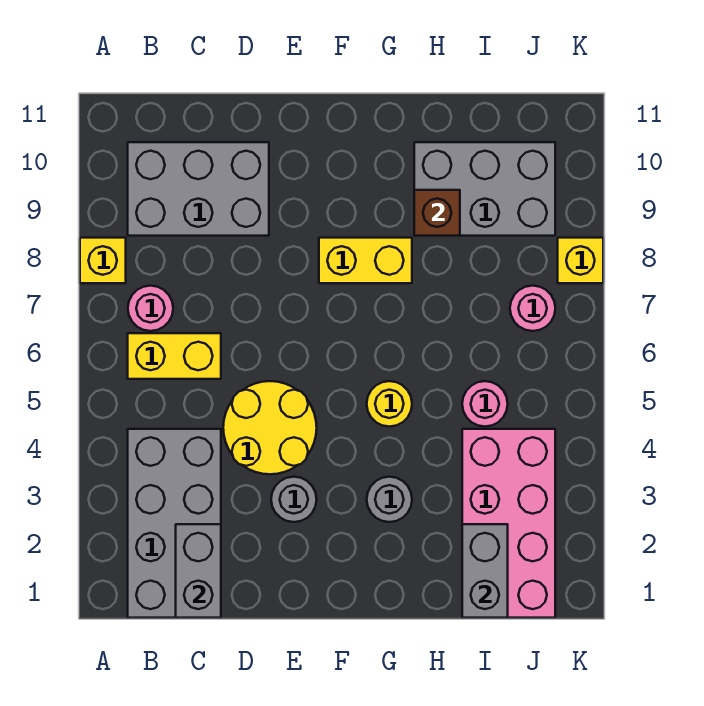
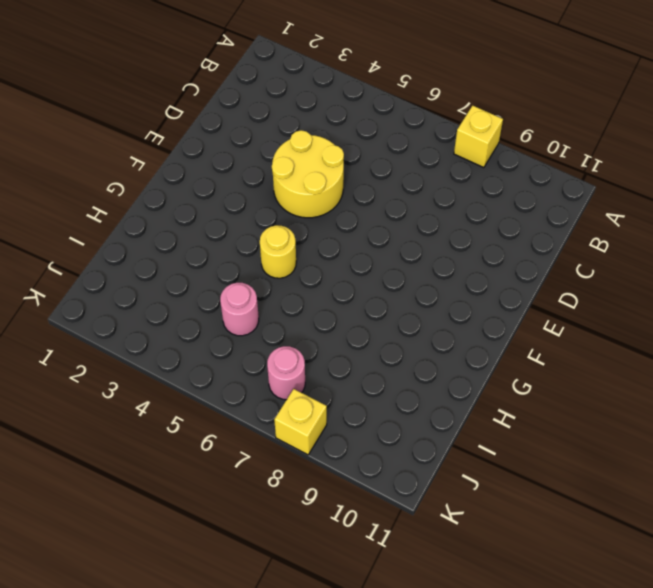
none -> grey brick B1:C4 level 1
none -> yellow brick B6:C6 level 1
none -> pink round brick B7 level 1

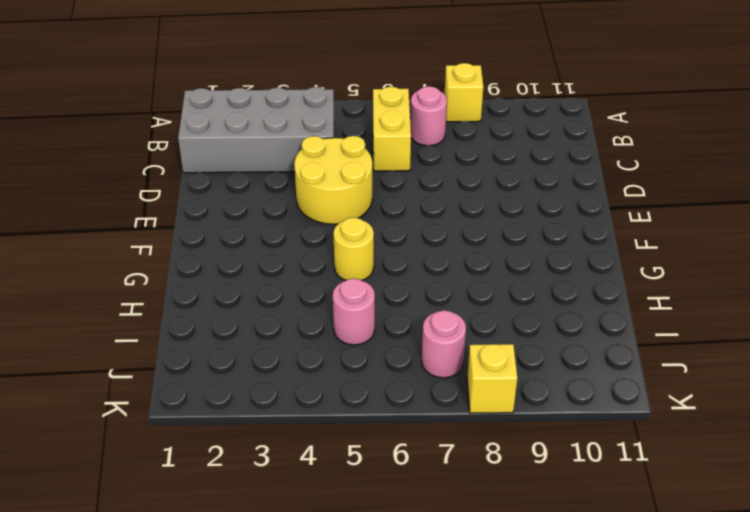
none -> grey brick B9:D10 level 1
none -> grey round brick E3 level 1
none -> yellow brick F8:G8 level 1

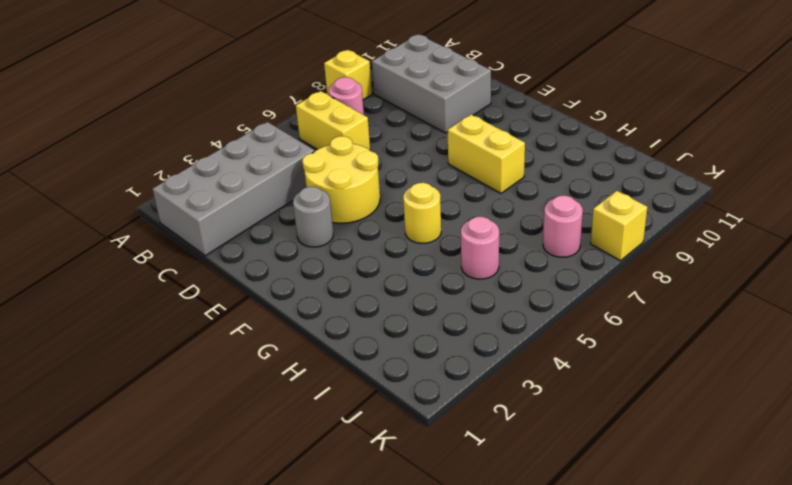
none -> grey round brick G3 level 1
none -> grey brick H9:J10 level 1
none -> pink brick I1:J4 level 1

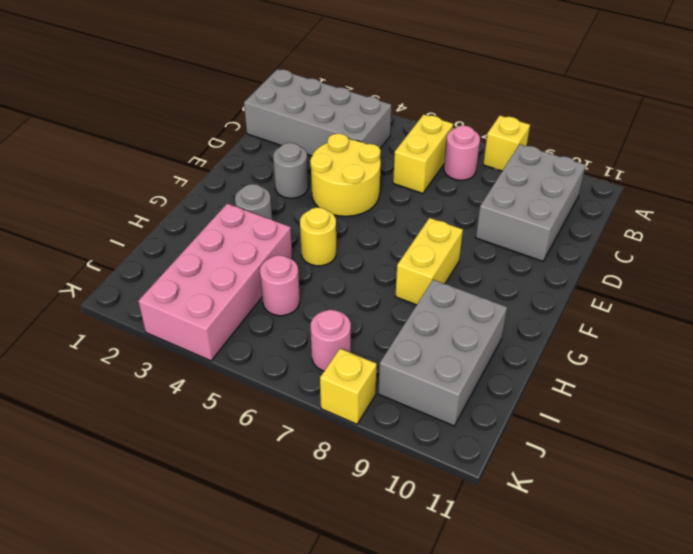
pink brick H3:K4 level 1 -> pink brick I1:J4 level 1
none -> grey brick C1:C2 level 2
none -> brown brick H9 level 2
none -> grey brick I1:I2 level 2

